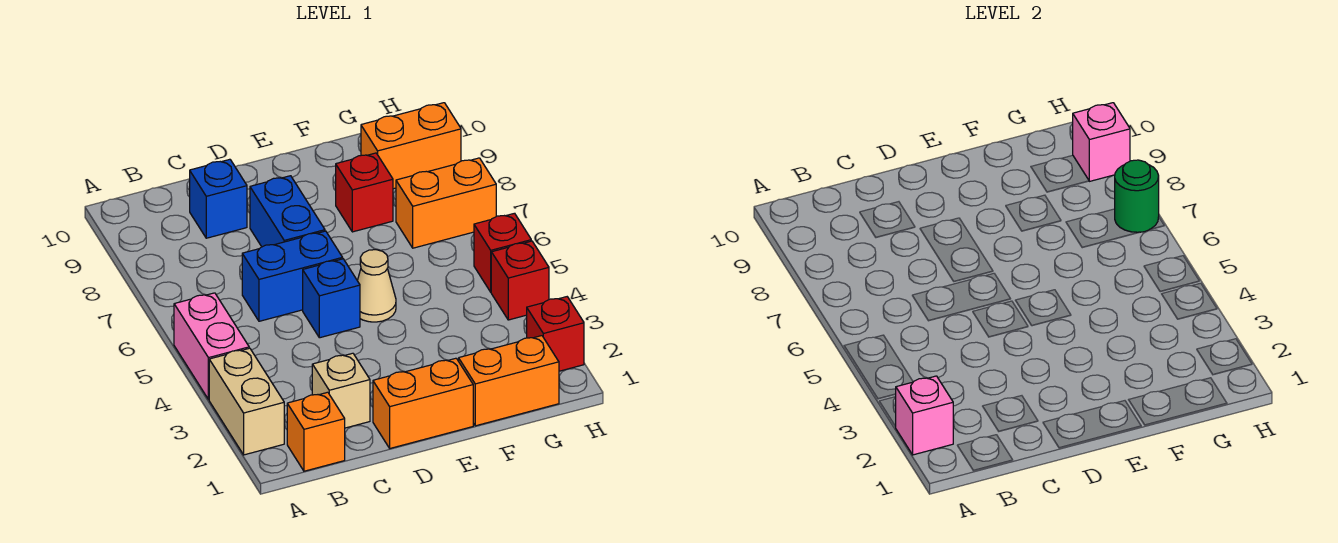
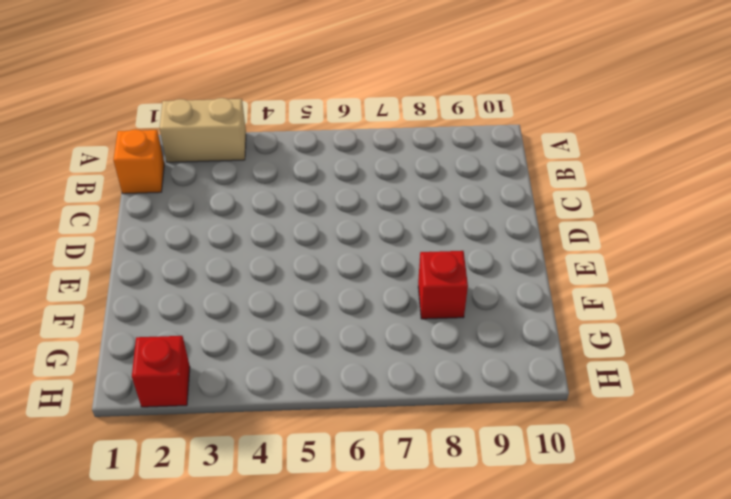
none -> pink brick A4:A5 level 1
none -> tan brick C2 level 1
none -> blue brick C6:D6 level 1

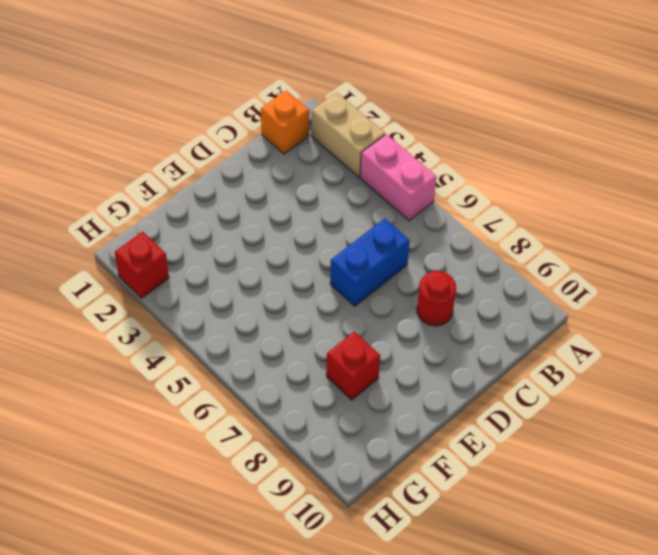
red round brick C8 level 1 -> none
none -> tan brick C2 level 1
none -> blue brick C9 level 1
none -> orange brick D1:E1 level 1

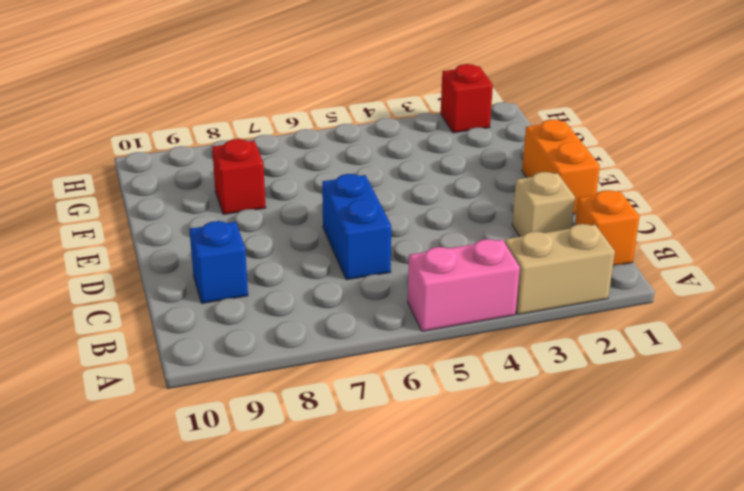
none -> blue brick D5 level 1
none -> blue brick D7:D8 level 1
none -> tan cone E5 level 1

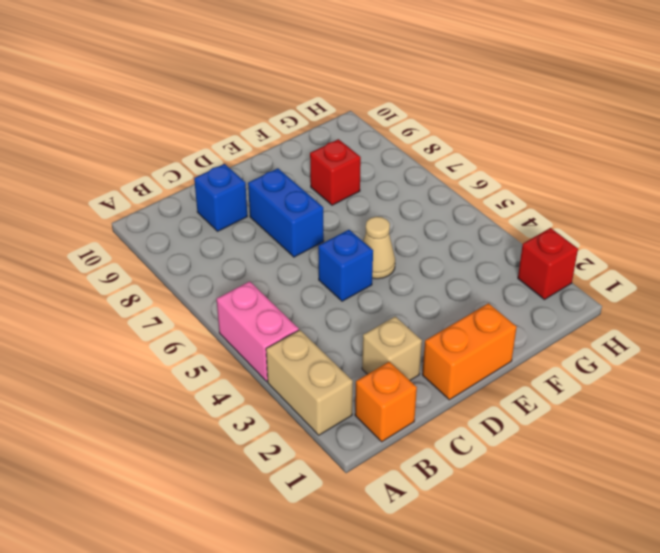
none -> blue brick C6:D6 level 1
none -> orange brick F1:G1 level 1
none -> orange brick G7:H7 level 1

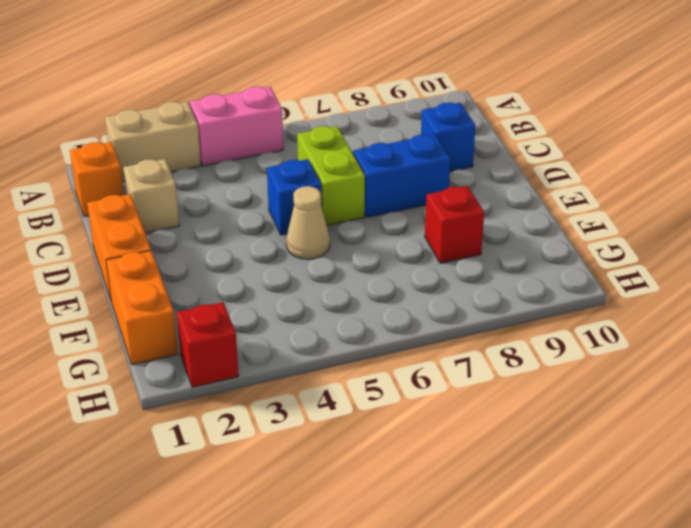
lime brick C6:D6 level 1 -> blue brick C6:D6 level 1
none -> orange brick G7:H7 level 1
none -> orange brick G9:H9 level 1
none -> red brick H4 level 1

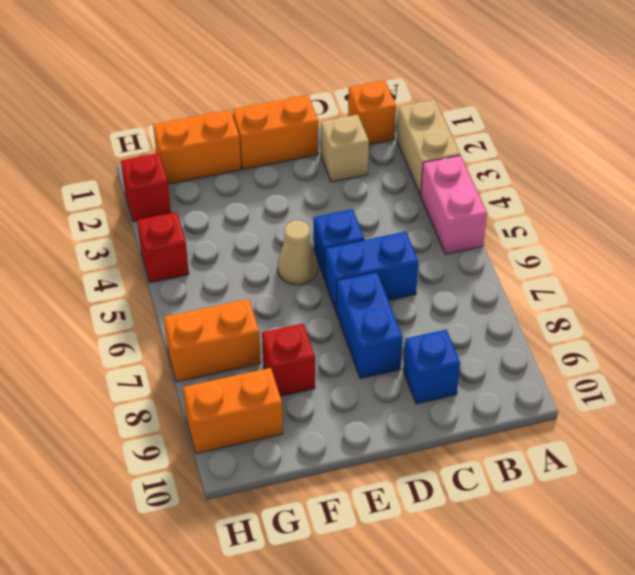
none -> red brick H5 level 1
none -> pink brick A2 level 2
none -> green round brick H7 level 2

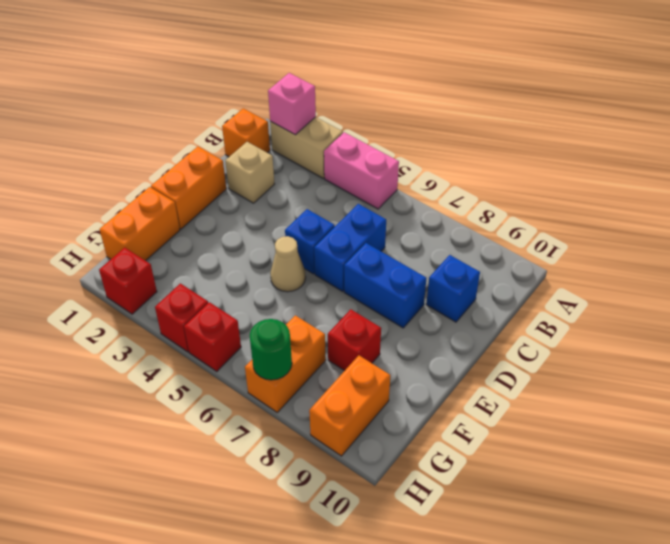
none -> pink brick H9 level 2

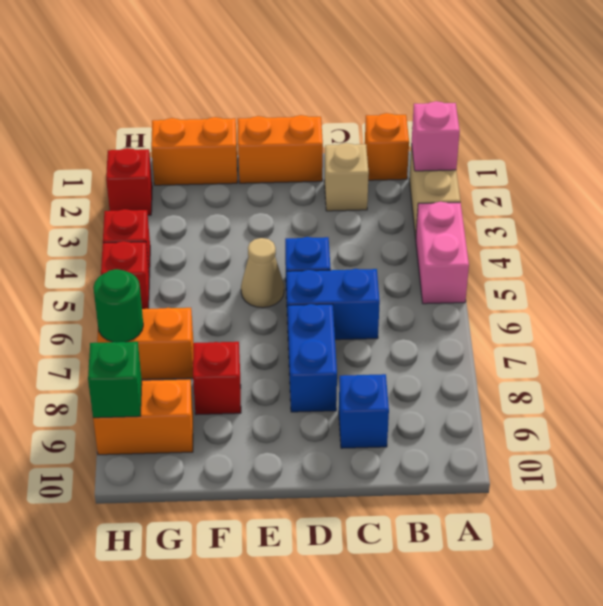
green brick H9 level 2 -> pink brick H9 level 2

